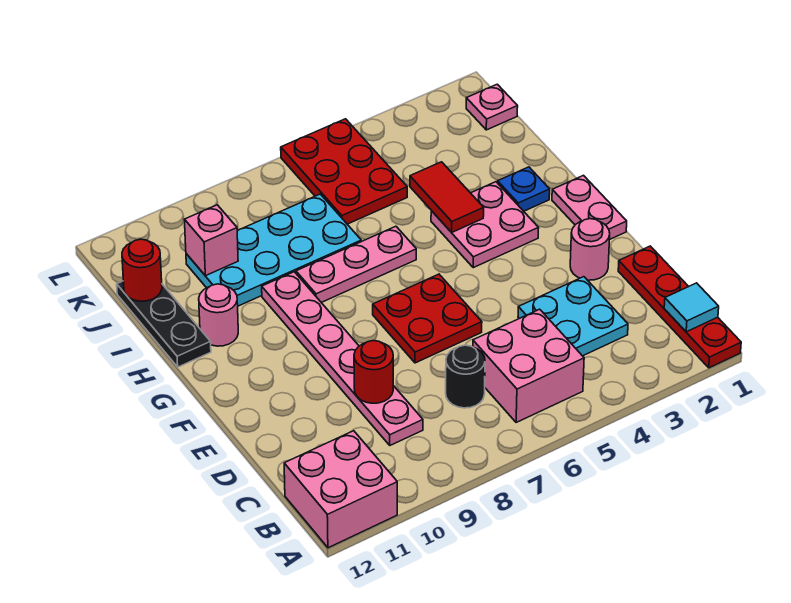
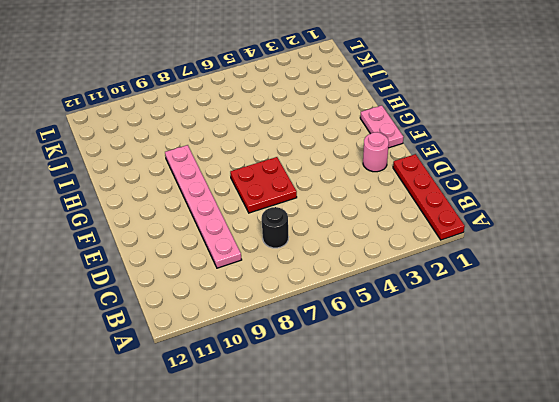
none -> pink brick A11:B12 level 1
none -> pink brick B5:C6 level 1
none -> cyan plate C3:D4 level 1

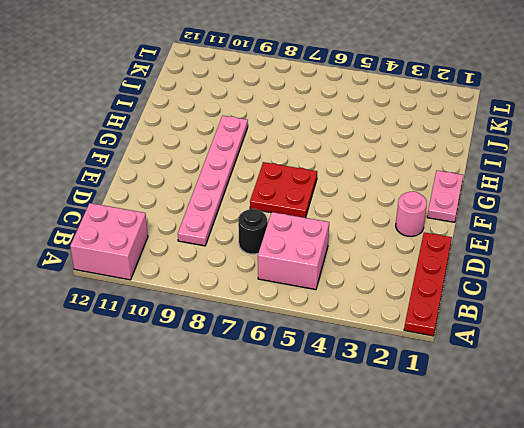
none -> cyan plate C3:D4 level 1
none -> pink plate G3:H4 level 1
none -> blue plate H2 level 1

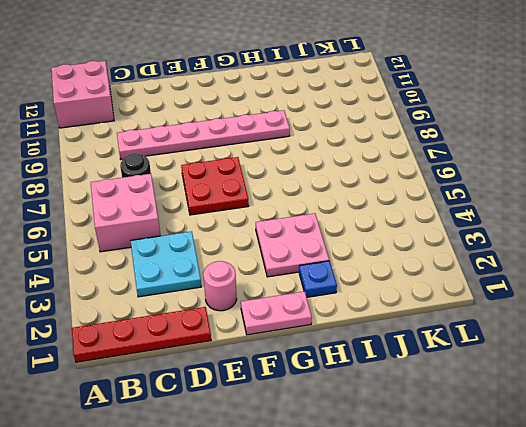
none -> pink plate H6:H8 level 1
none -> pink round brick H11 level 1
none -> black plate H12:J12 level 1

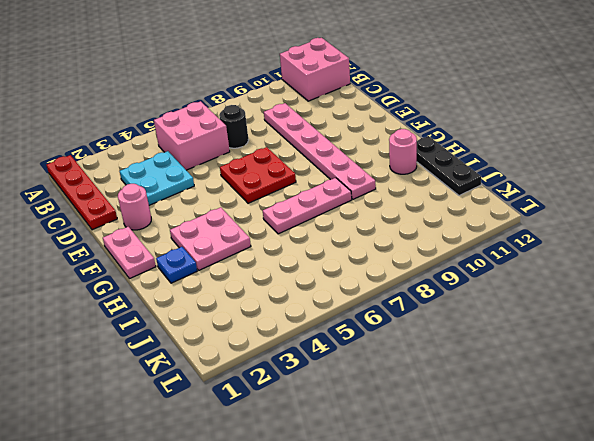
none -> cyan plate I7:J10 level 1
none -> red plate J5:L6 level 1
none -> pink plate K1 level 1

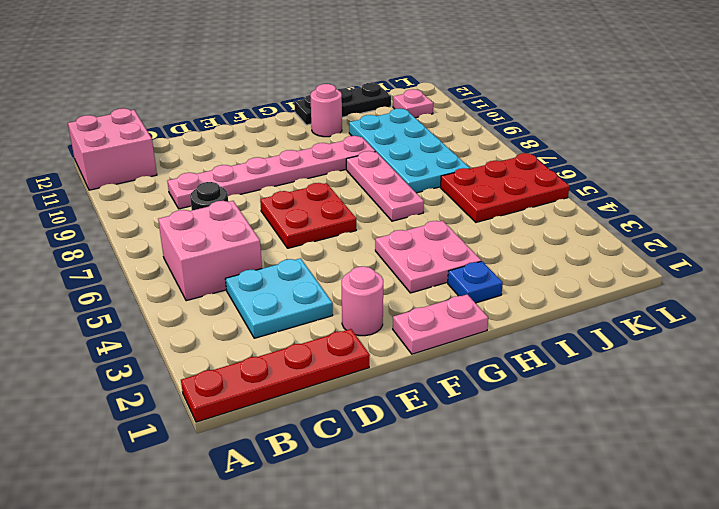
pink plate K11 level 1 -> pink plate K1 level 1
none -> cyan tile B1 level 2
none -> red round brick D9 level 2
none -> red tile H4:I4 level 2

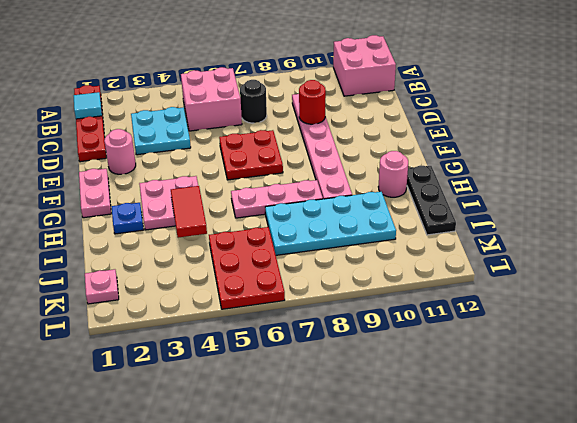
none -> pink brick J10 level 2
none -> red round brick J12 level 2

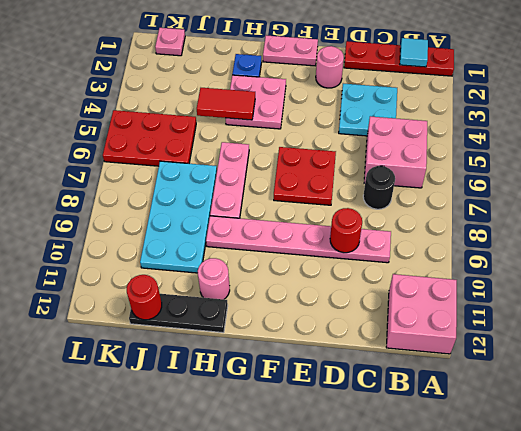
none -> pink brick J10 level 2

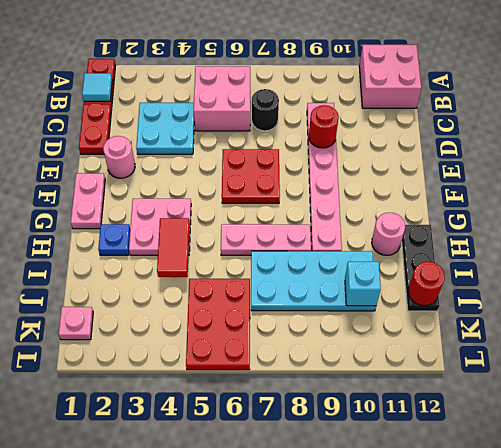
cyan brick J10 level 2 -> pink brick J10 level 2

